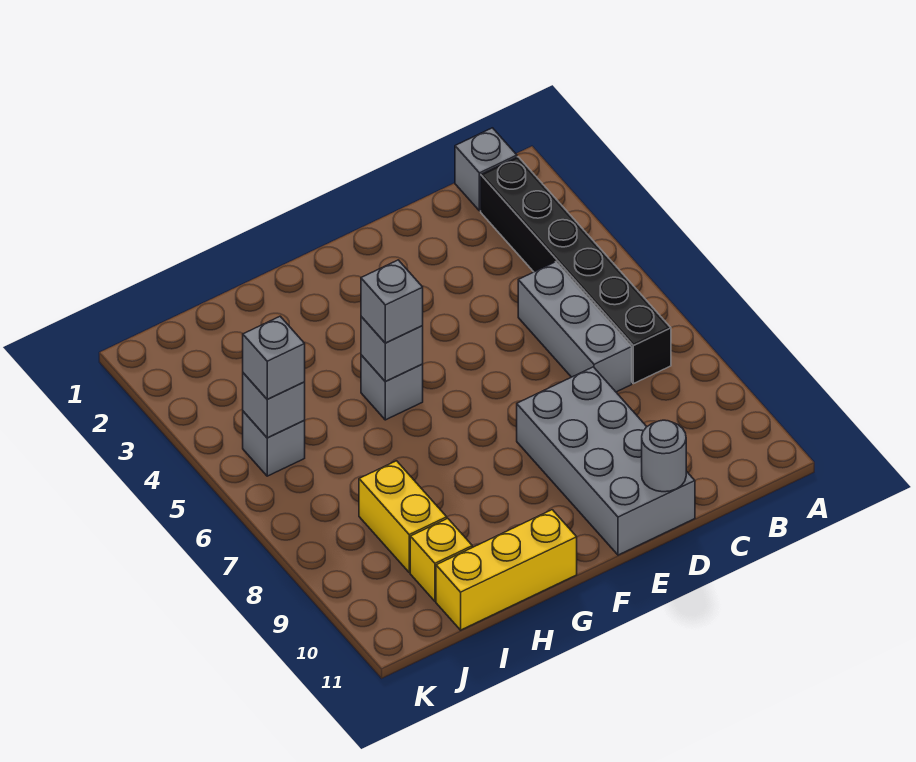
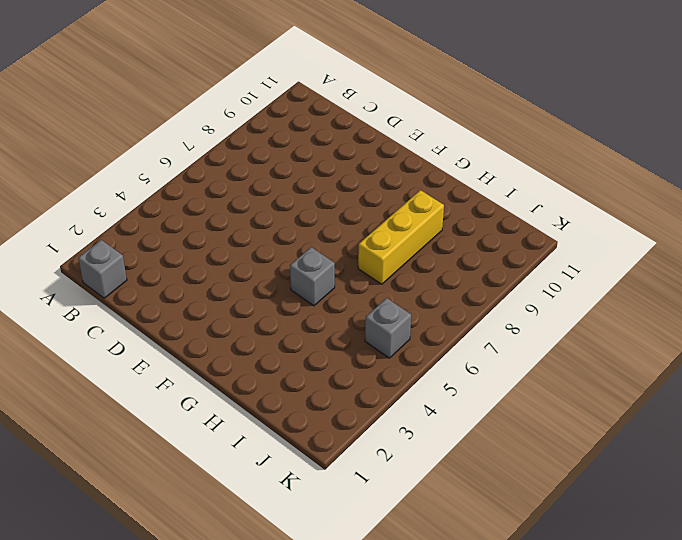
yellow brick H7:H9 level 1 -> yellow brick G11:I11 level 1
none -> black brick B2:B7 level 1
none -> grey brick C5:C7 level 1
none -> grey brick D8:E11 level 1

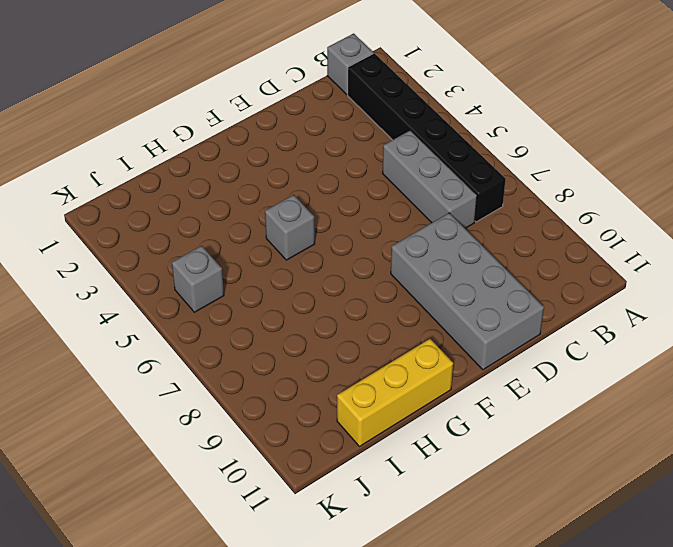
none -> yellow brick I8:I9 level 1
none -> yellow brick I10 level 1
none -> grey round brick D11 level 2

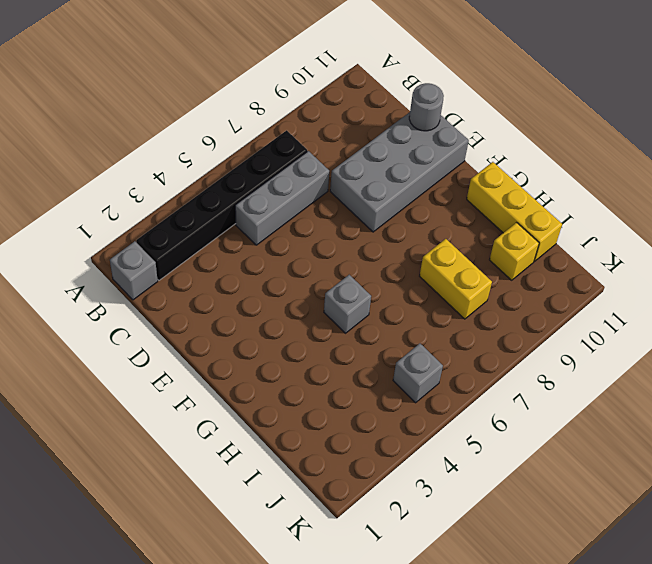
yellow brick H8:I8 level 1 -> yellow brick I8:I9 level 1
none -> grey brick G5 level 2
none -> grey brick J5 level 2
none -> grey brick G5 level 3

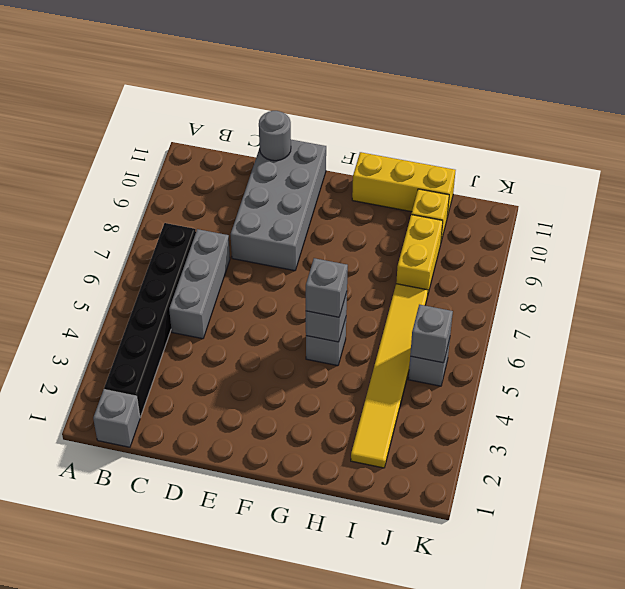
yellow tile I2:I7 level 1 -> none
none -> grey brick J5 level 3

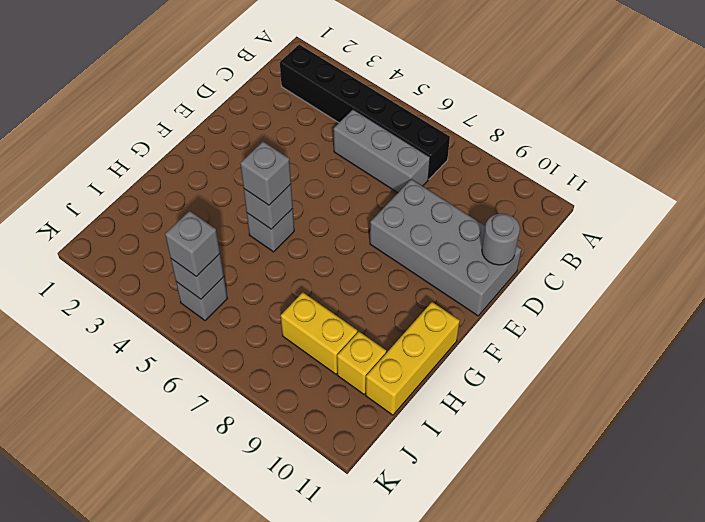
none -> grey brick B1 level 1

